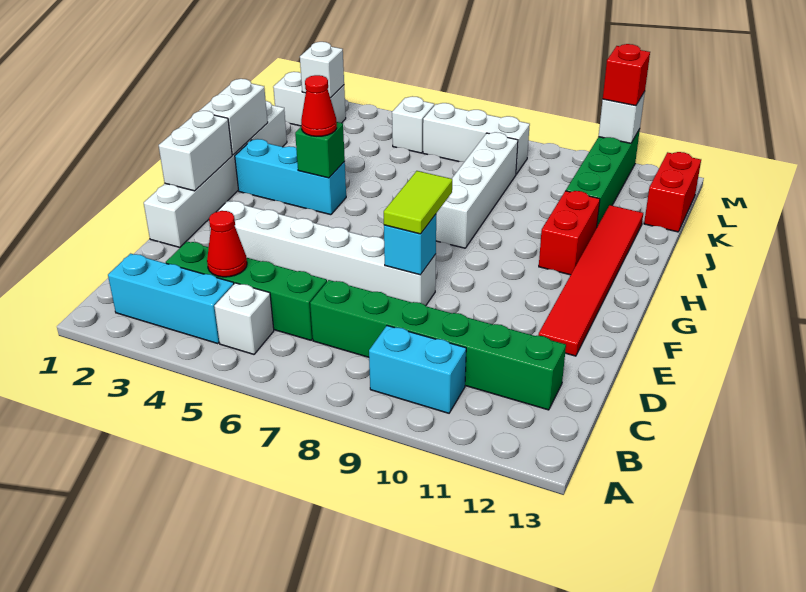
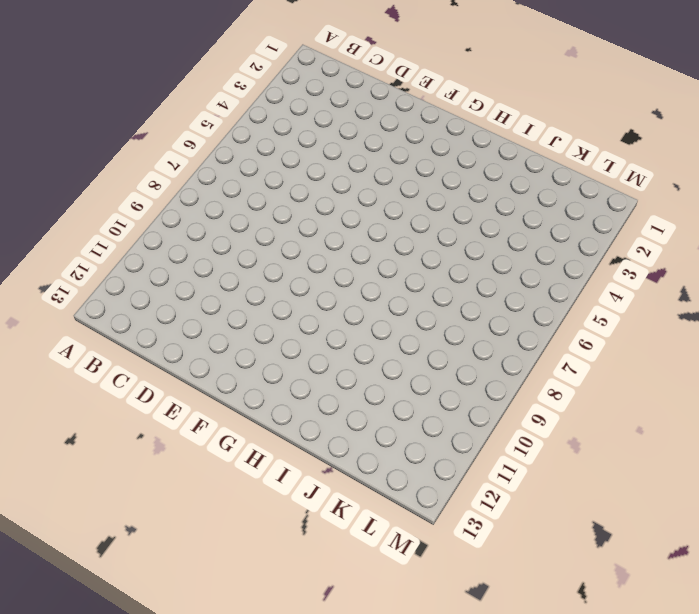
none -> cyan brick B2:B4 level 1
none -> white brick B5 level 1
none -> cyan brick B9:B10 level 1

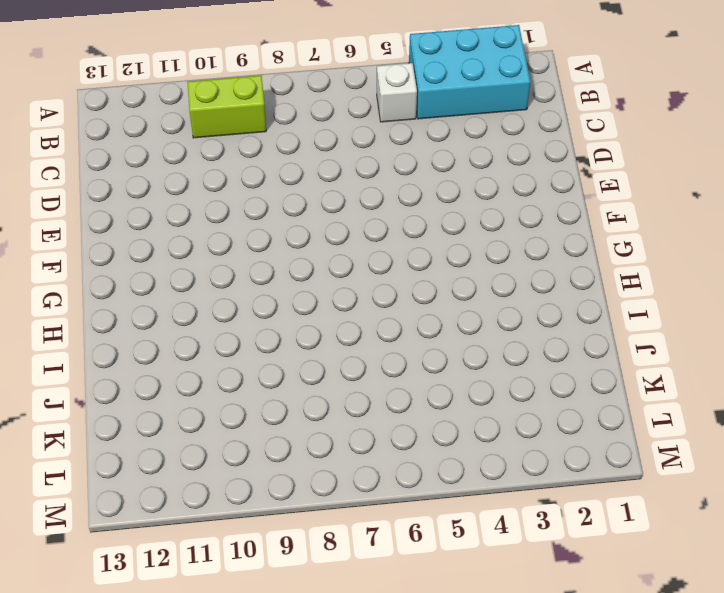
cyan brick A2:B4 level 1 -> cyan brick B2:B4 level 1
lime brick B9:B10 level 1 -> cyan brick B9:B10 level 1
none -> green brick C3:C6 level 1
none -> green brick C7:C12 level 1
none -> white brick E1:J1 level 1

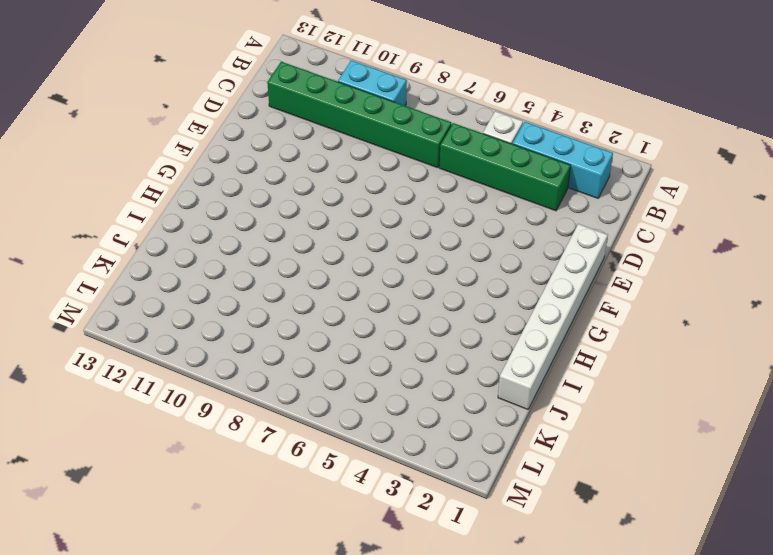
none -> white brick E3:E8 level 1
none -> red tile E12:J12 level 1
none -> cyan brick H2:H4 level 1

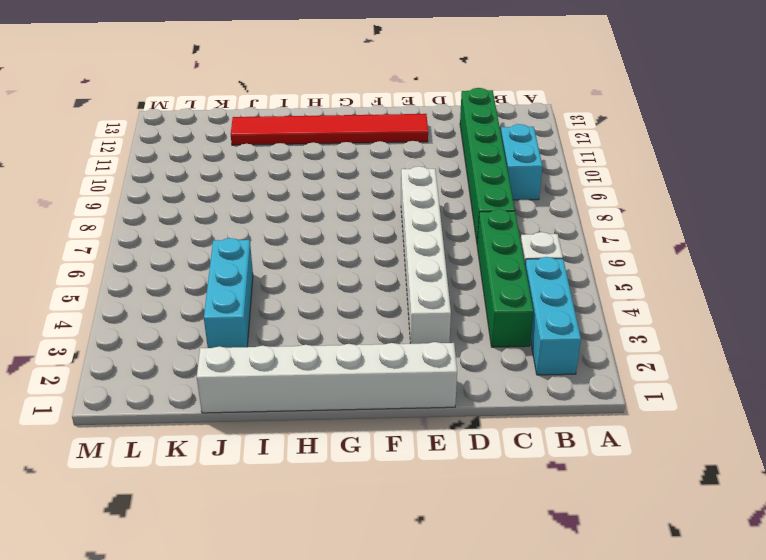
cyan brick J3:J5 level 1 -> cyan brick H2:H4 level 1
none -> white brick H8:K8 level 1
none -> red brick H11:I11 level 1
none -> green brick J11:M11 level 1

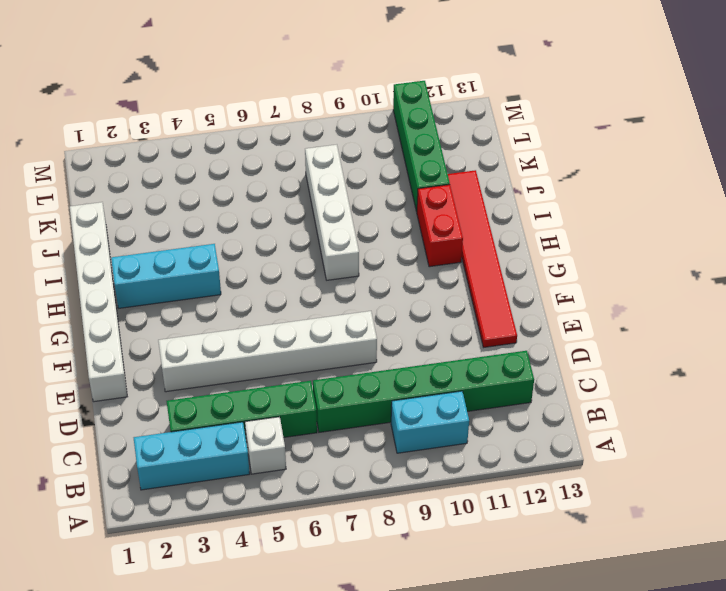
none -> red brick K13:L13 level 1
none -> white brick L1:L2 level 1
none -> white brick L5 level 1

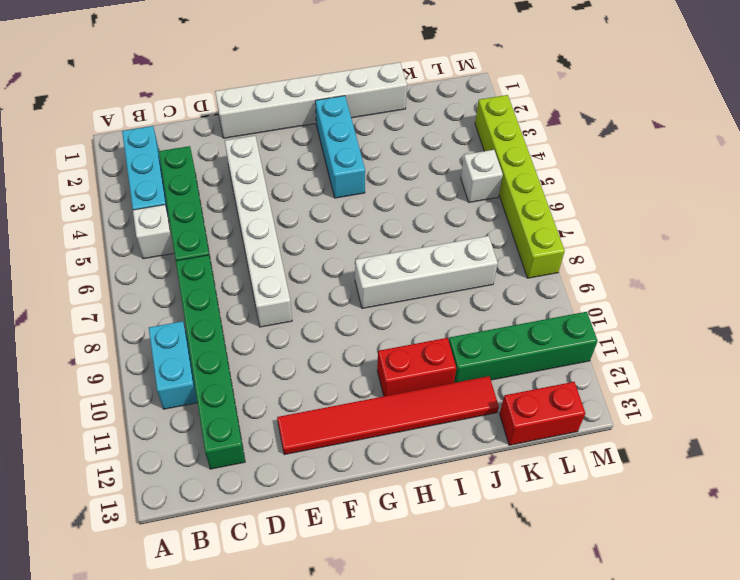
lime brick M3:M8 level 1 -> none
none -> white brick L1:L2 level 1
none -> white brick L6:L8 level 1
none -> red cone C4 level 2

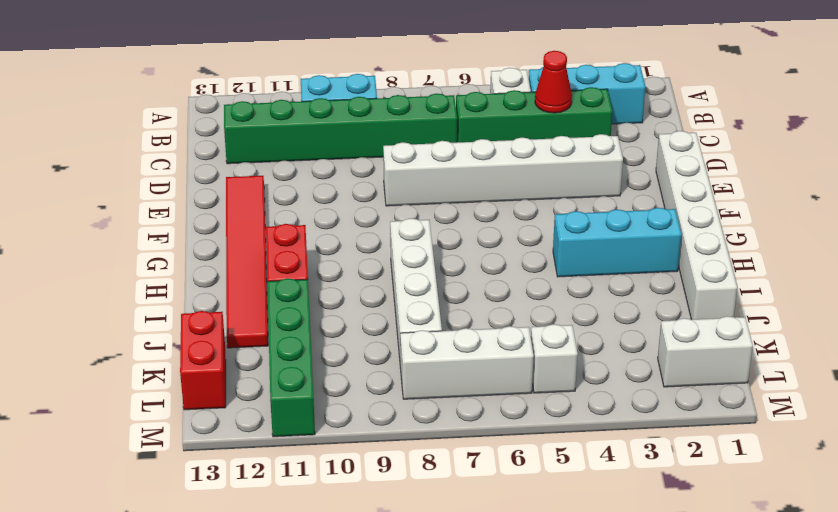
none -> cyan brick E8 level 2
none -> white brick F1:G1 level 2
none -> white brick H1:I1 level 2

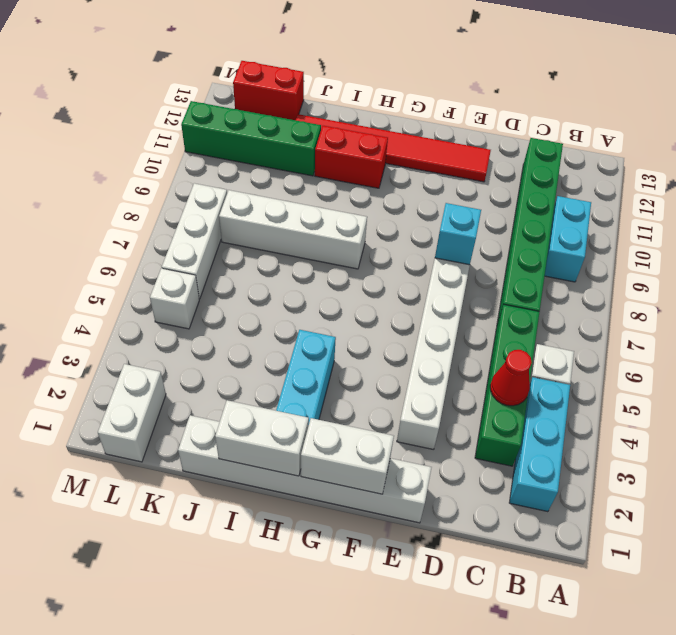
none -> green brick H4 level 2
none -> white brick L2 level 2
none -> white brick M11 level 2

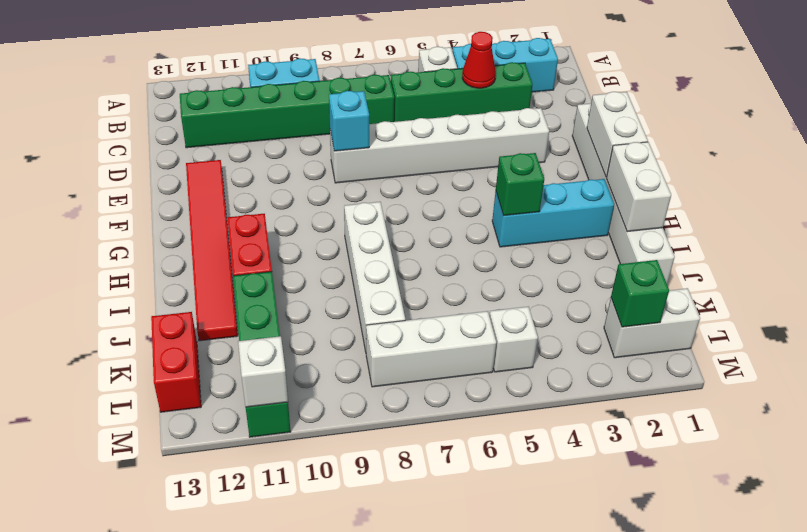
green brick L2 level 2 -> white brick L2 level 2
none -> lime tile E8:F8 level 3
none -> red cone H4 level 3
none -> red brick M11 level 3

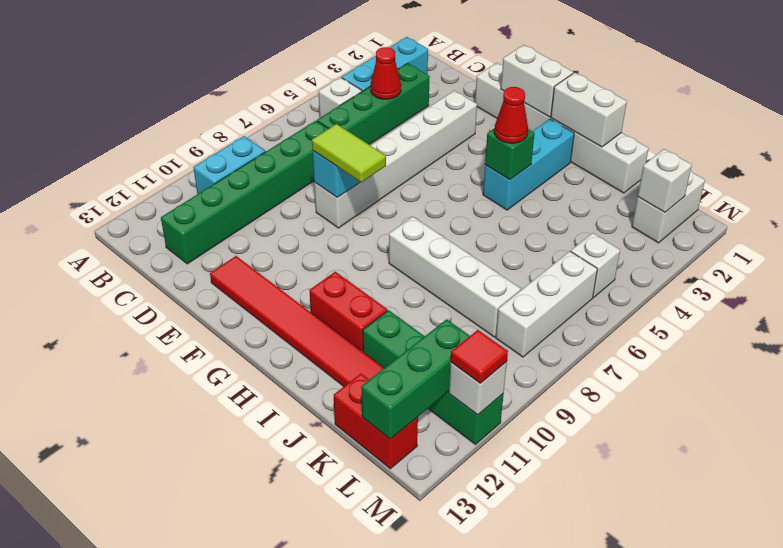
green brick L11:L13 level 2 -> none
red tile M11 level 3 -> red brick M11 level 3

